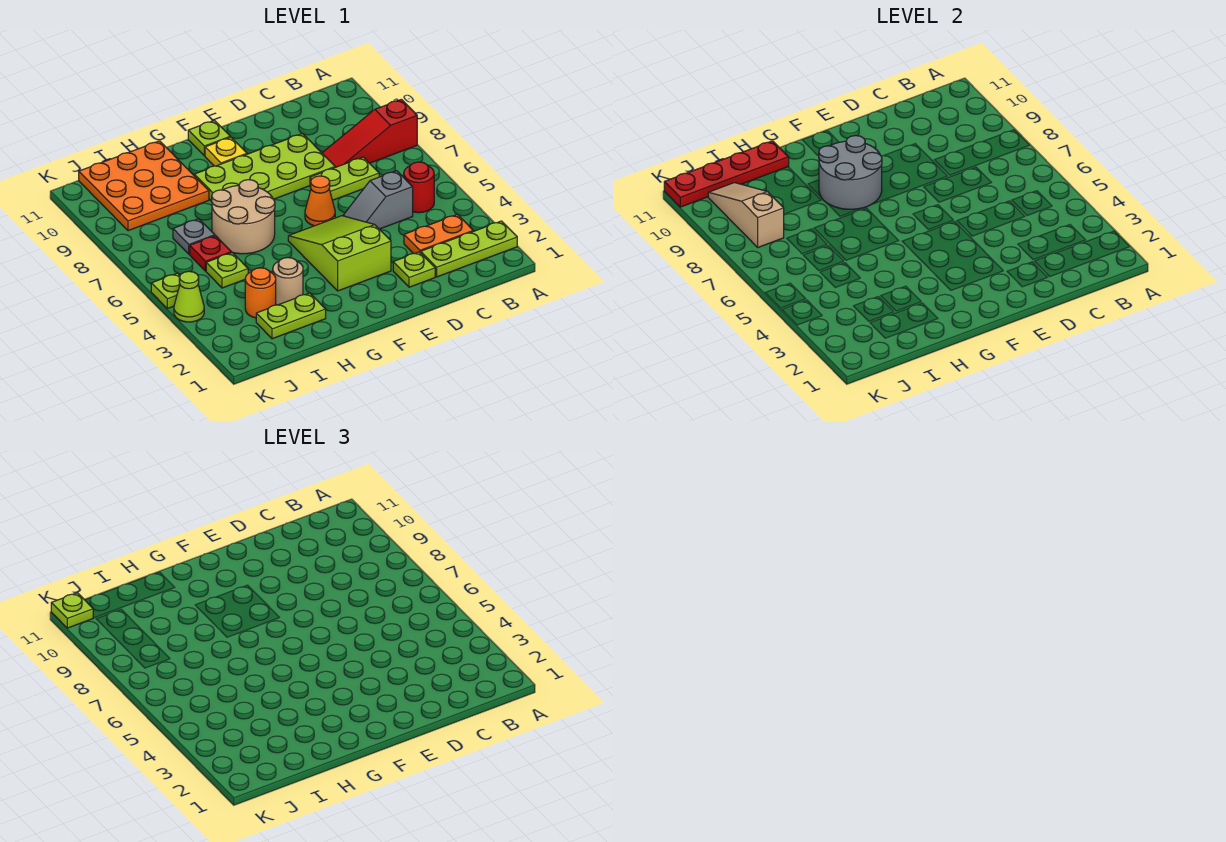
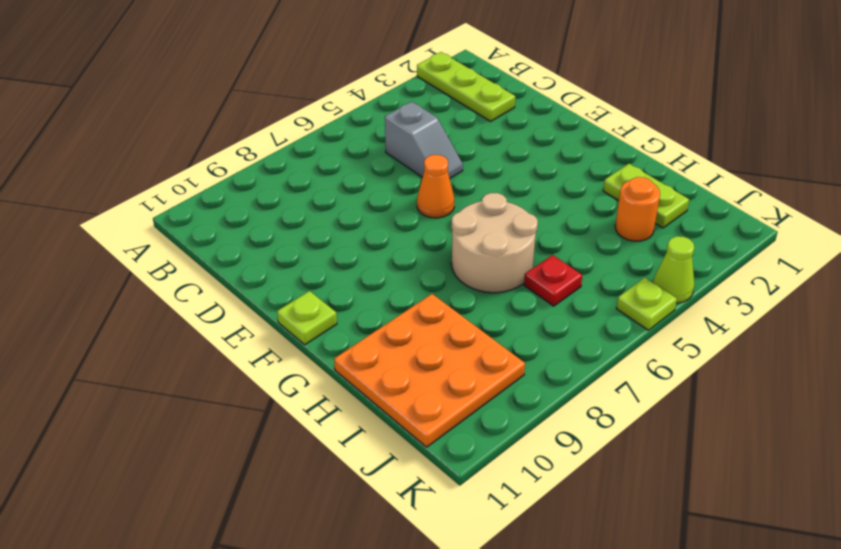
none -> red slope A8:C8 level 1 top A
none -> orange plate B3:C3 level 1
none -> red round brick B5 level 1

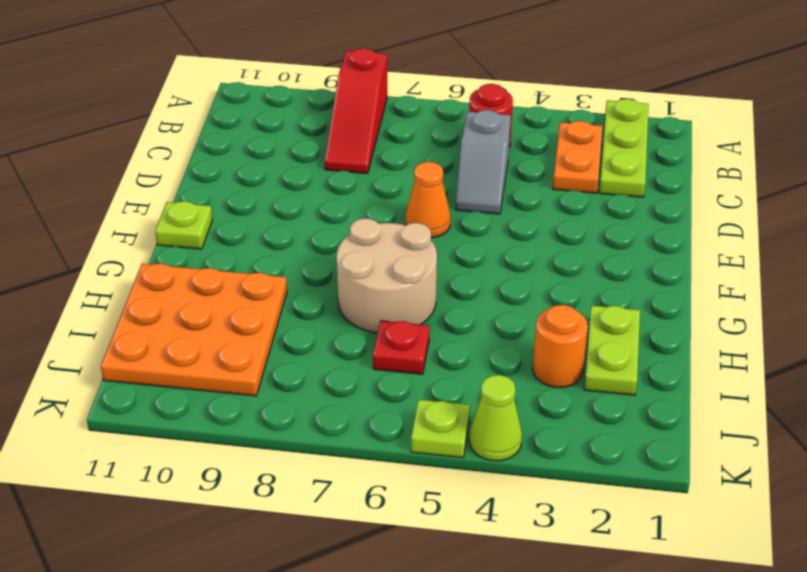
none -> lime plate C7:D7 level 1
none -> lime plate D2 level 1
none -> lime plate D8:G9 level 1

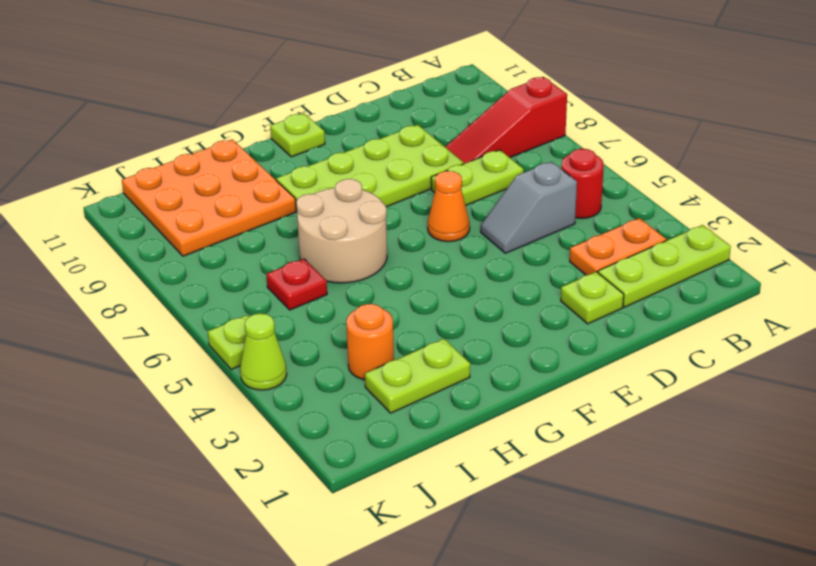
none -> lime slope E3:F5 level 1 top 3
none -> yellow plate F10 level 1
none -> tan round brick H3 level 1

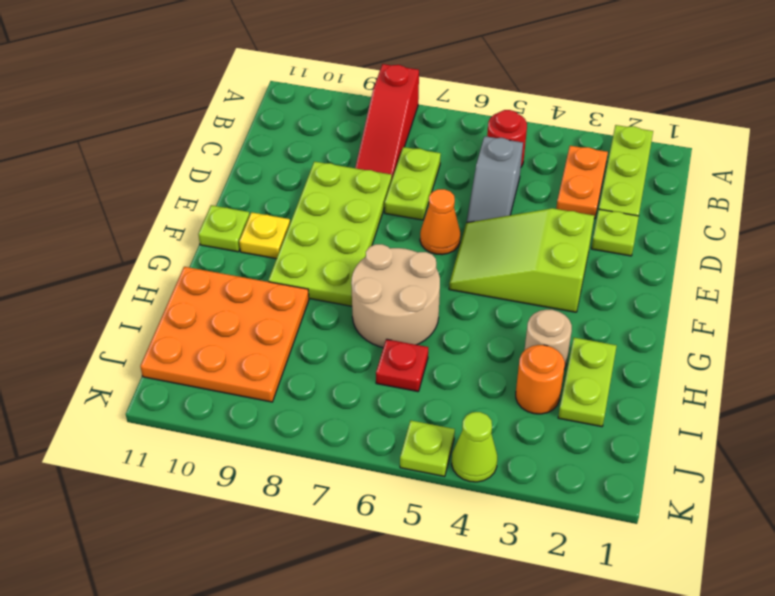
none -> lime plate I5 level 1
none -> grey plate I7 level 1
none -> grey round brick F8:G9 level 2

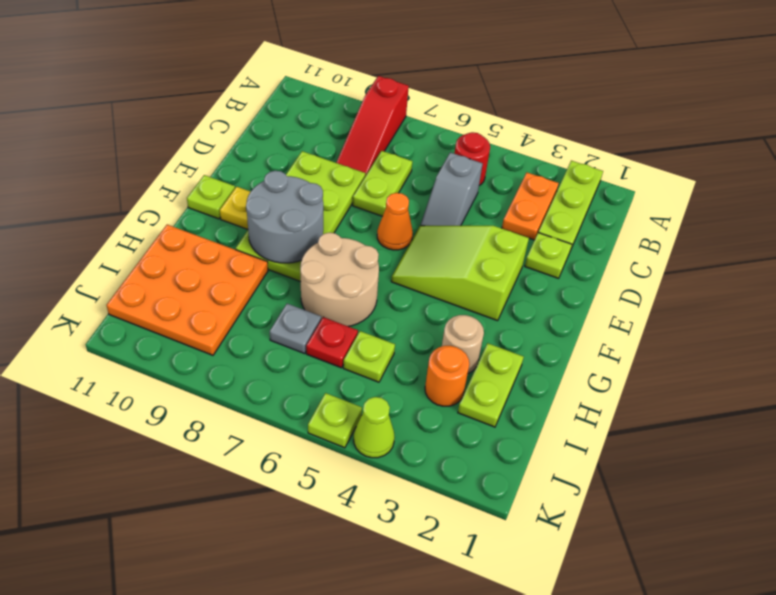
none -> red plate H11:K11 level 2
none -> tan slope J8:J10 level 2 top 8
none -> lime plate K11 level 3

